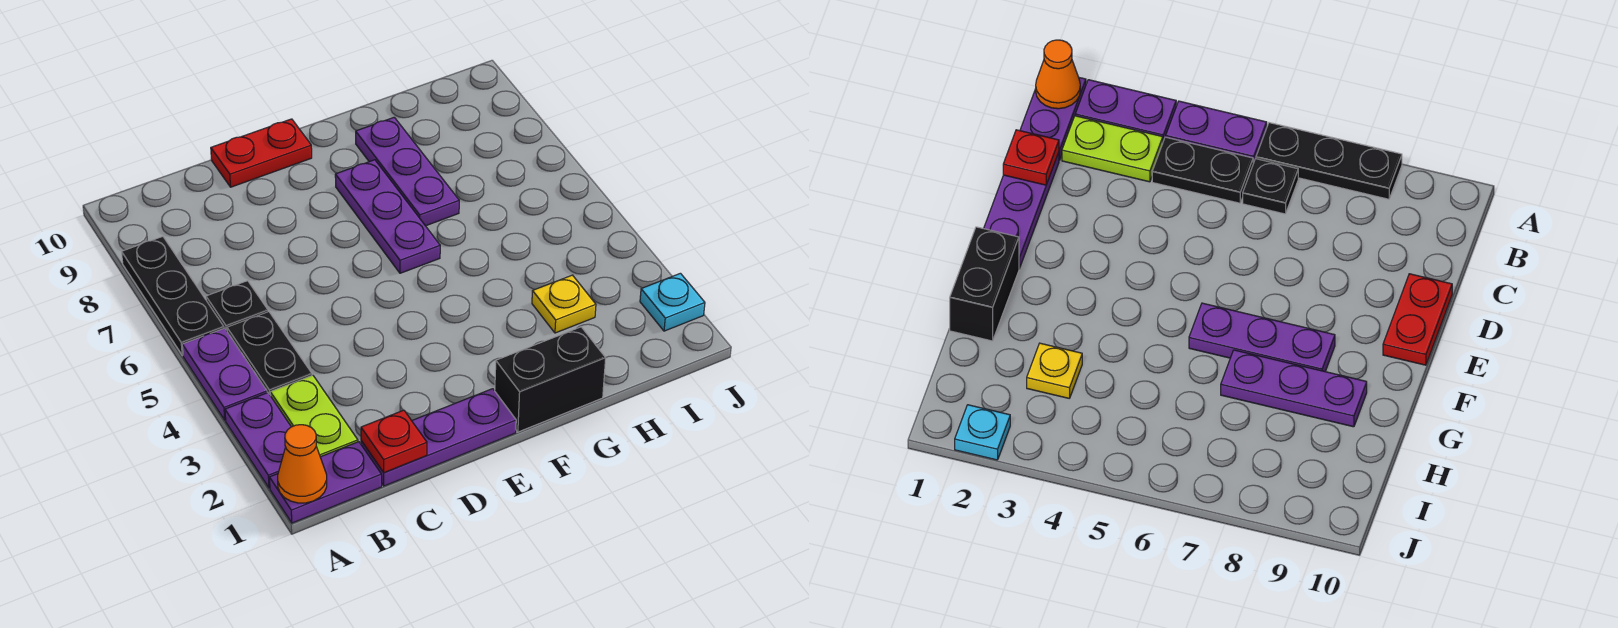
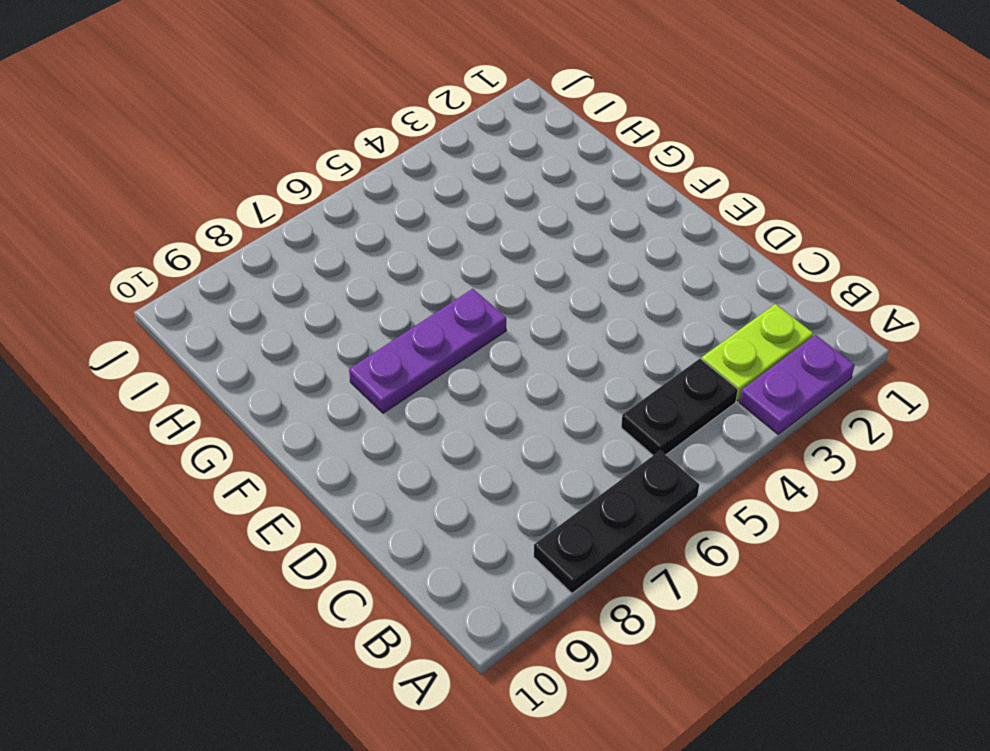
none -> purple plate A1:B1 level 1
none -> purple plate A4:A5 level 1
none -> black plate B6 level 1

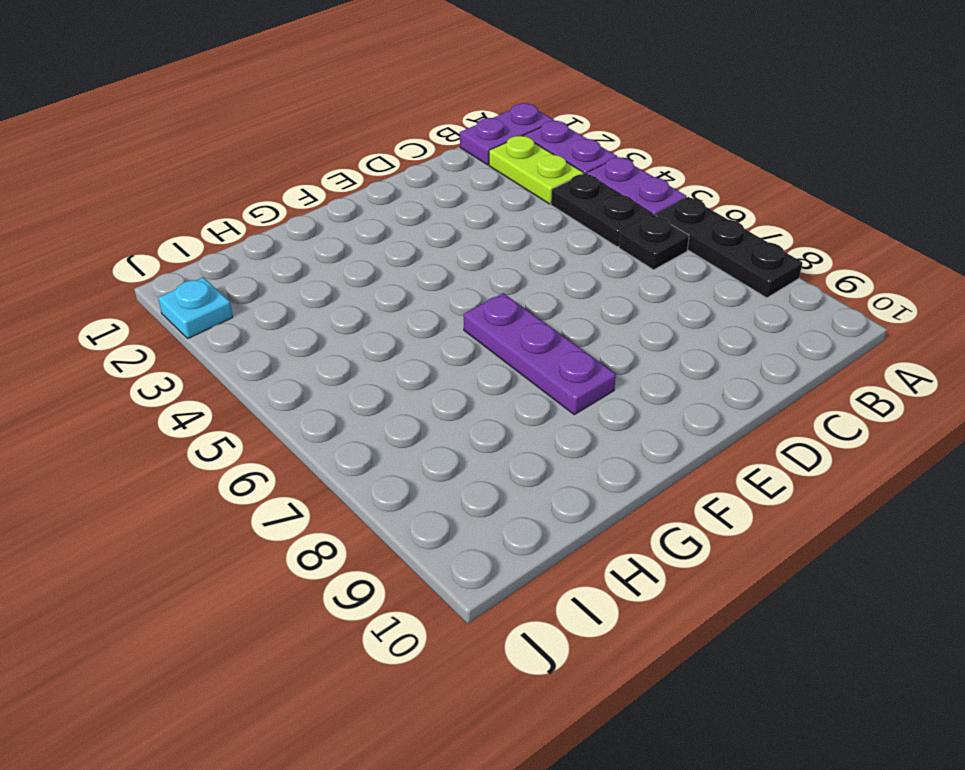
none -> purple plate C1:E1 level 1
none -> red plate D10:E10 level 1
none -> black brick F1:G1 level 1

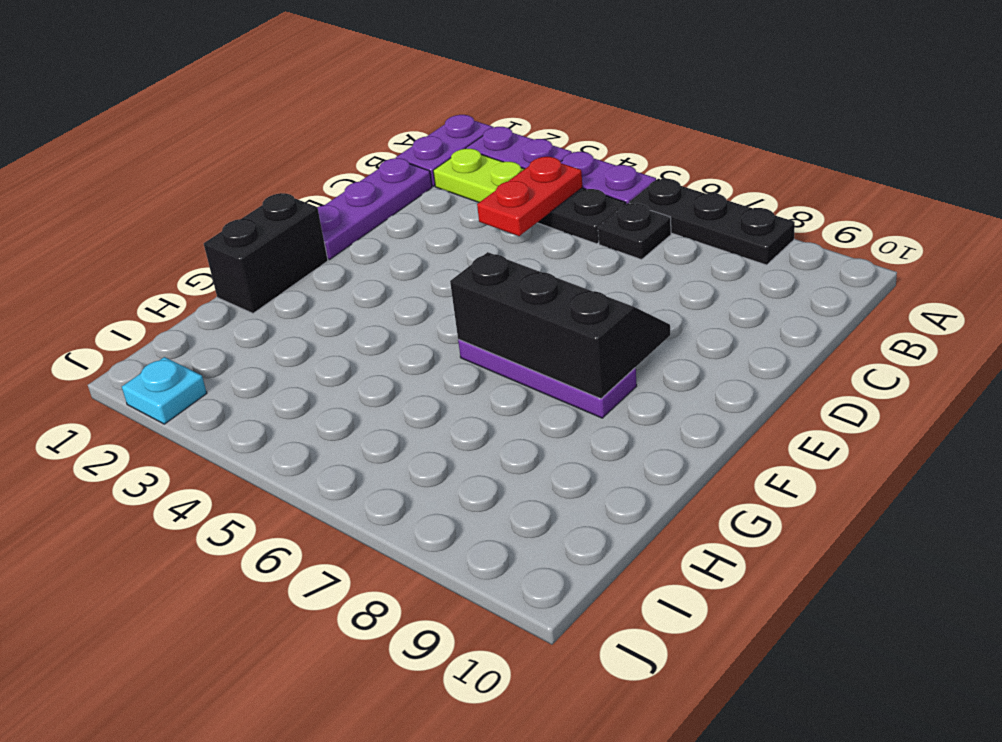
red plate B4:C4 level 2 -> red plate D10:E10 level 1
black slope E6:F8 level 2 top F -> none
none -> purple plate G7:G9 level 1
none -> yellow plate H3 level 1
none -> orange cone A1 level 2

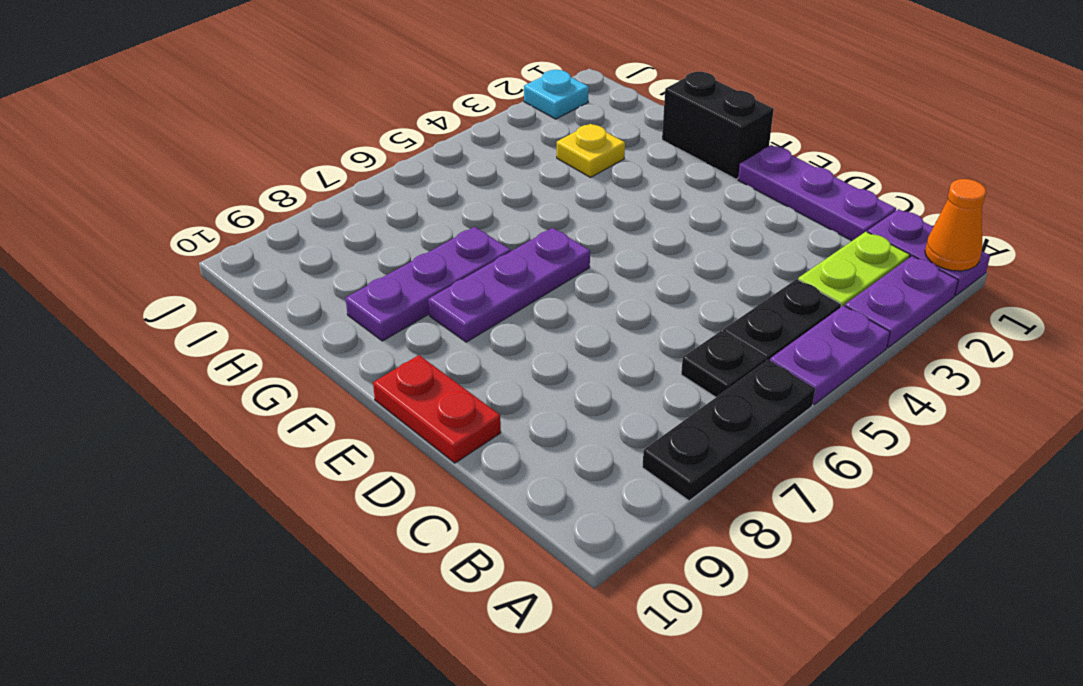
none -> red plate C1 level 2

